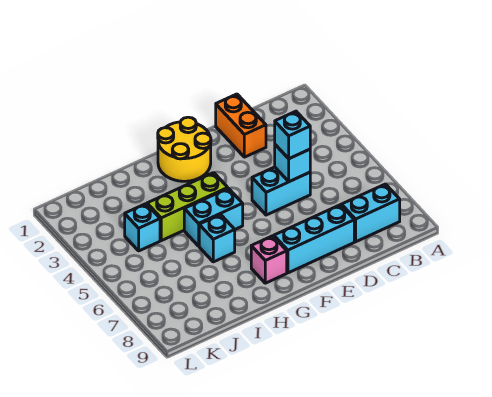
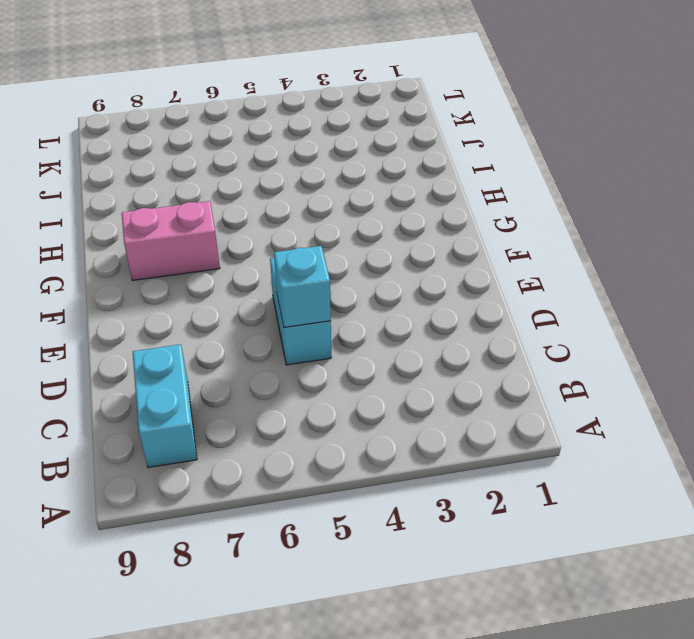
pink brick G7:G8 level 1 -> pink brick G8 level 1
none -> orange brick D1:D2 level 1
none -> cyan brick D8:F8 level 1
none -> yellow round brick F1:G2 level 1

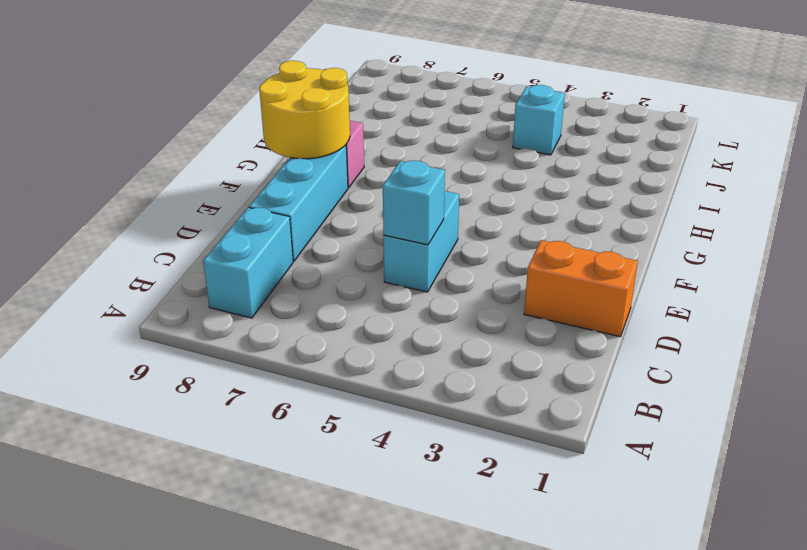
yellow round brick F8:G9 level 2 -> yellow round brick F1:G2 level 1
none -> lime brick G4:I4 level 1
none -> cyan brick G5:H5 level 1
none -> cyan brick H6 level 1

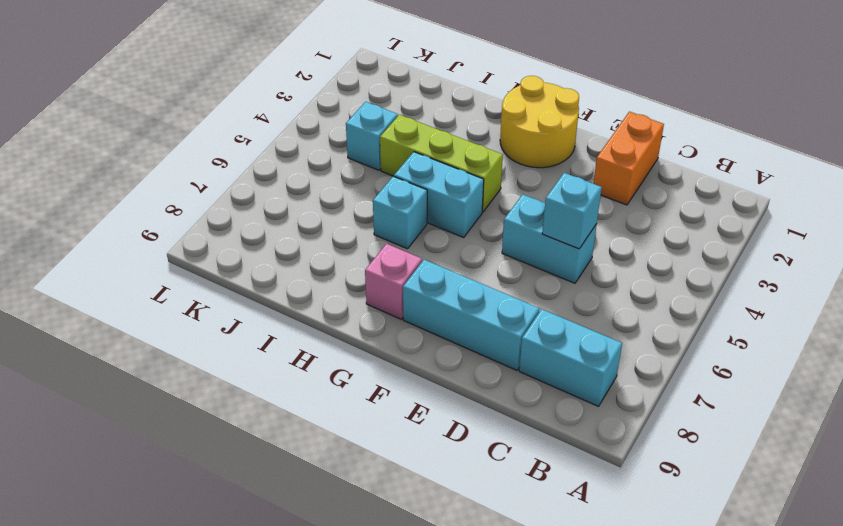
none -> cyan brick D5 level 3

